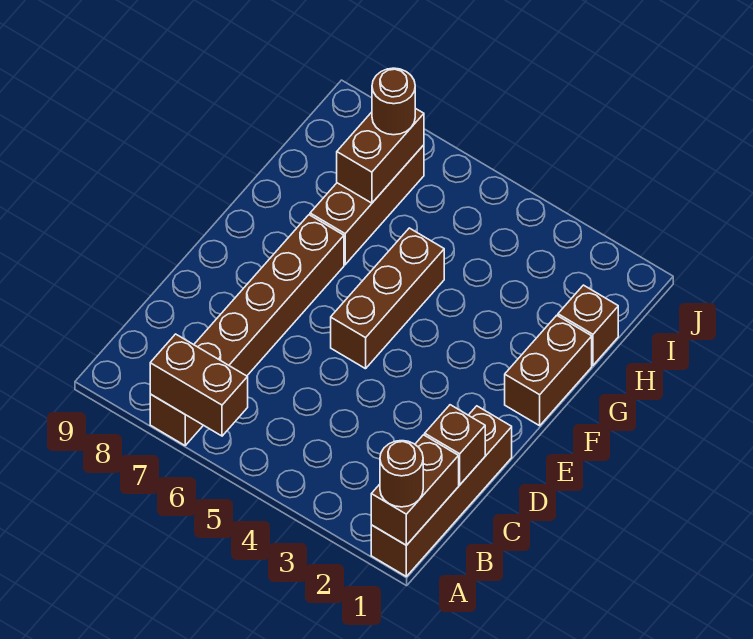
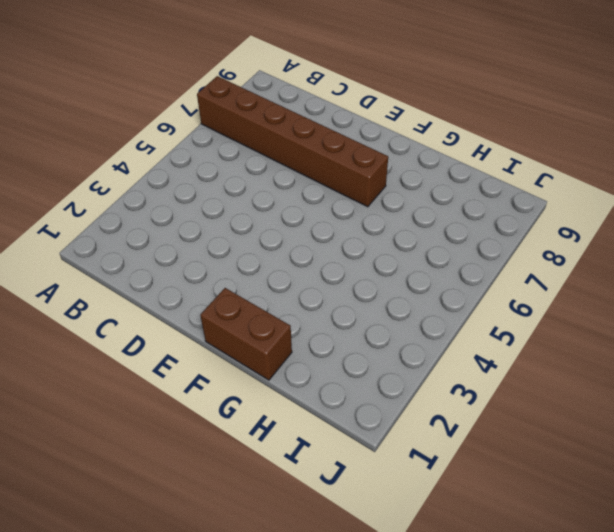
none -> brown brick A1:D1 level 1
none -> brown brick E5:G5 level 1
none -> brown brick G7:I7 level 1

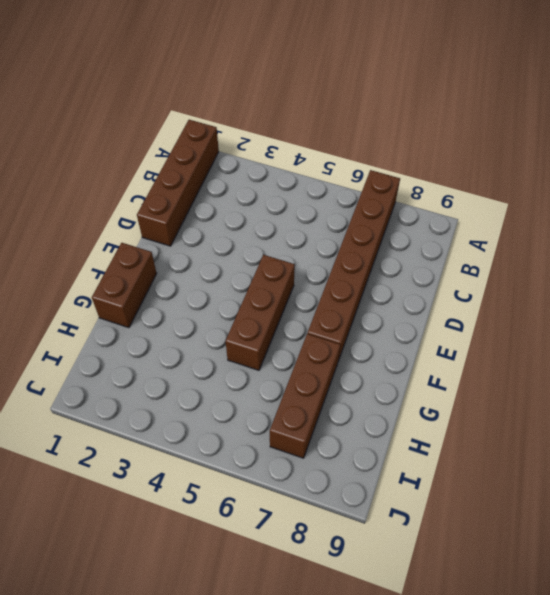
none -> brown brick H1 level 1
none -> brown brick A1:B1 level 2
none -> brown brick A6:A7 level 2

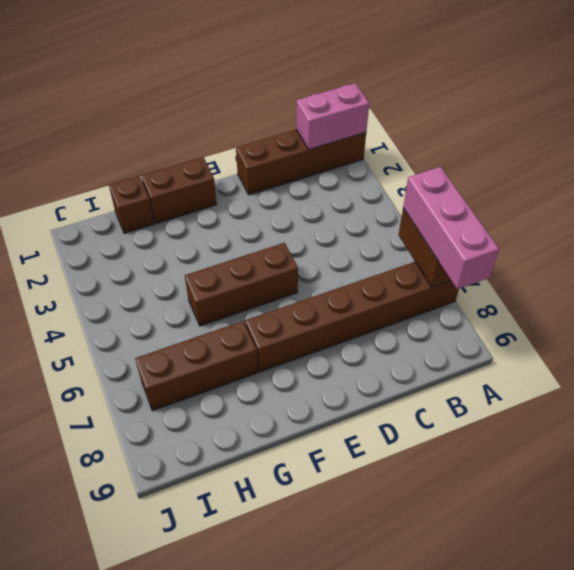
pink brick A1:B1 level 2 -> brown brick A1:B1 level 2
pink brick A6:A8 level 3 -> none
none -> brown brick C1 level 2
none -> brown brick H7:I7 level 2
none -> brown round brick A1 level 3

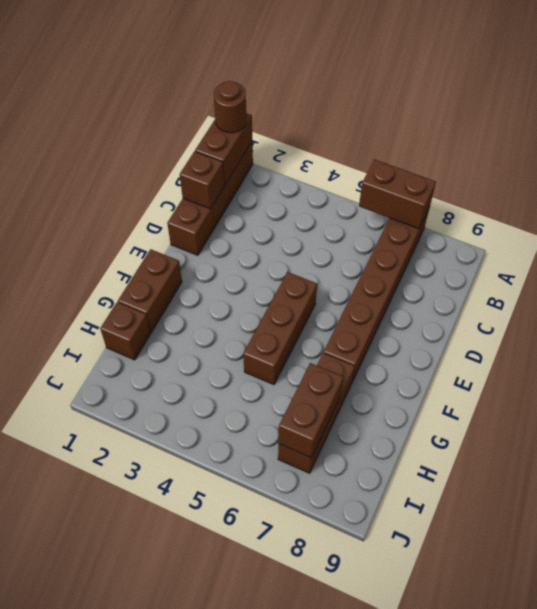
none -> brown round brick I7 level 3

